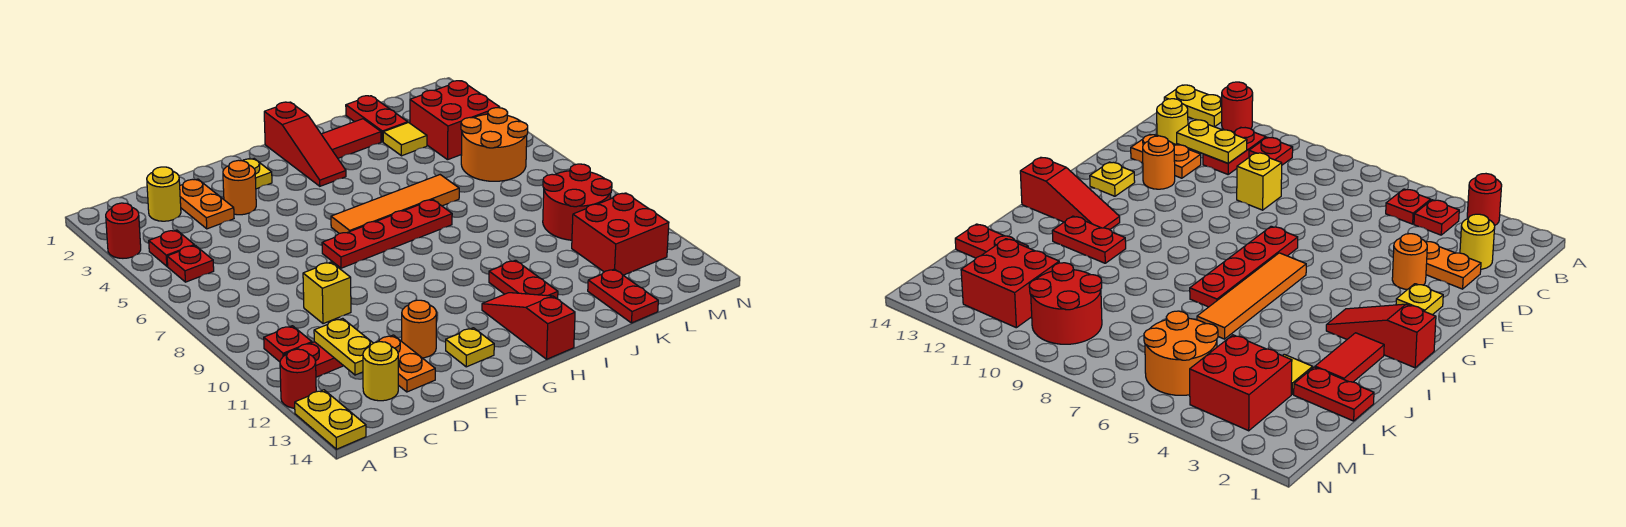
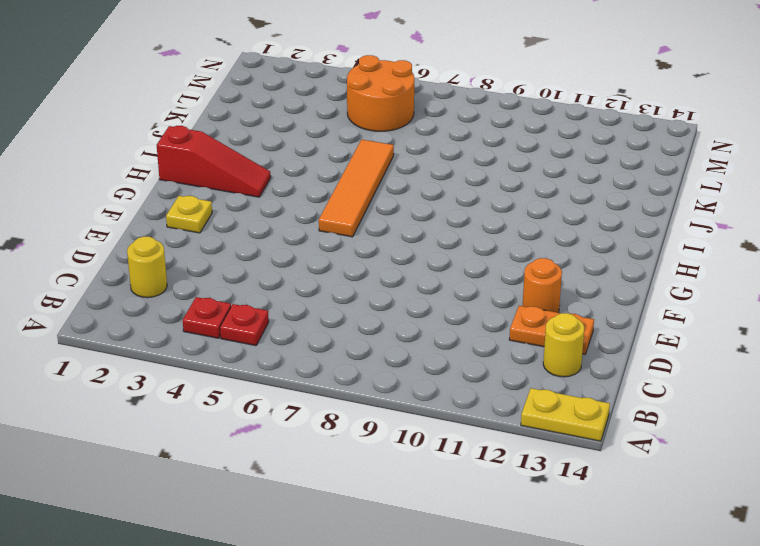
none -> red round brick A3 level 1
none -> red round brick A12 level 1
none -> red plate B10 level 1
none -> red plate B11:C11 level 1

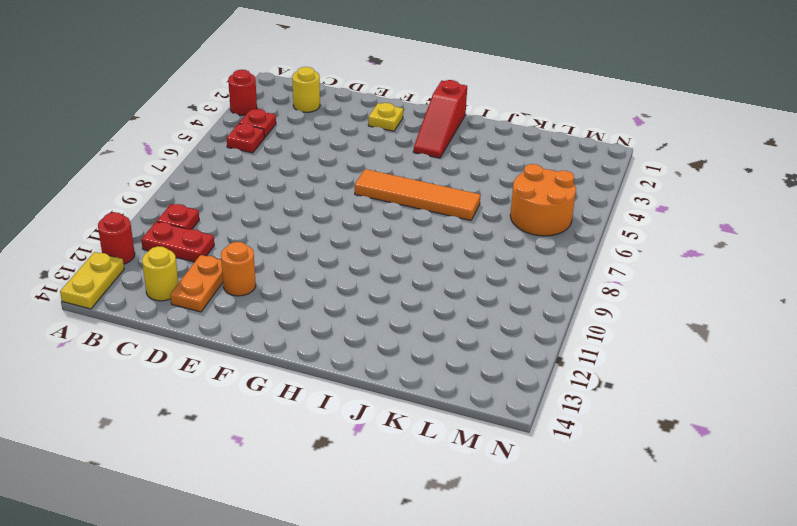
none -> orange plate D2:D3 level 1
none -> yellow brick D9 level 1
none -> orange round brick E3 level 1
none -> red plate F7:I7 level 1

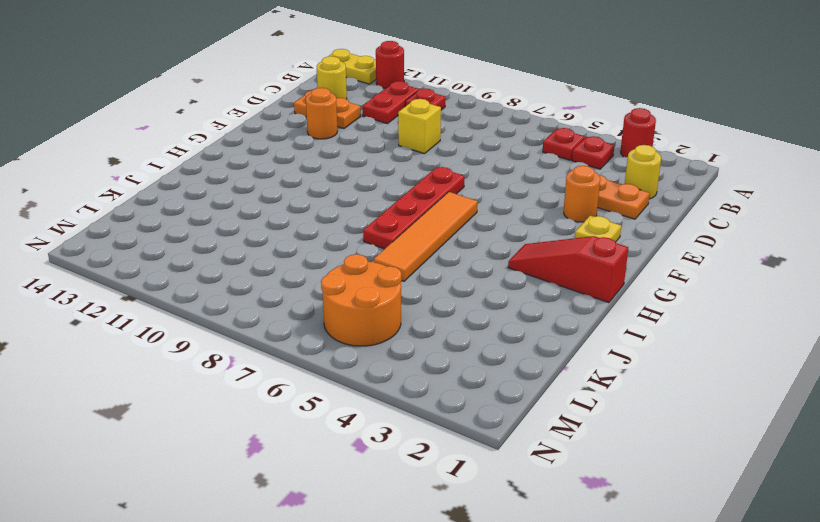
none -> yellow plate F13 level 1
none -> red slope H12:H14 level 1 top 14
none -> red tile I2:J2 level 1
none -> red plate I11:I12 level 1

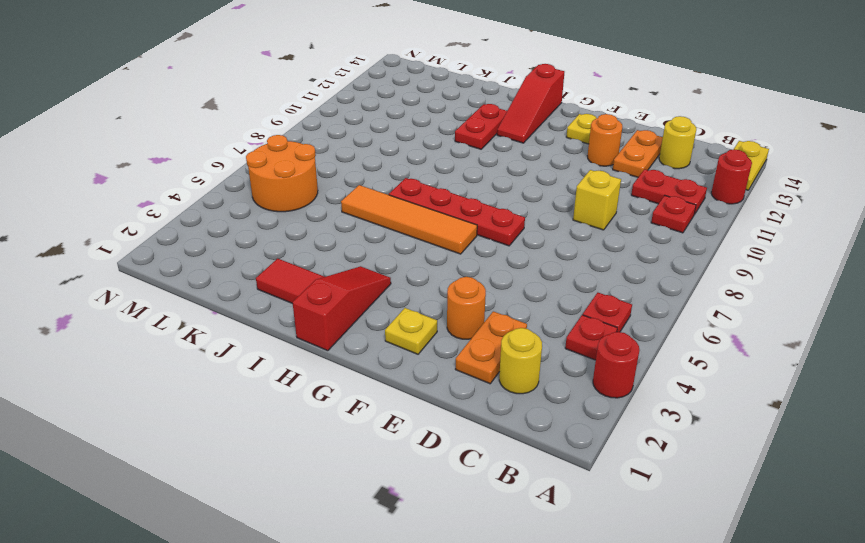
none -> red plate K1:K2 level 1
none -> yellow tile K3 level 1
none -> red plate K13:K14 level 1
none -> red brick L3:M4 level 1

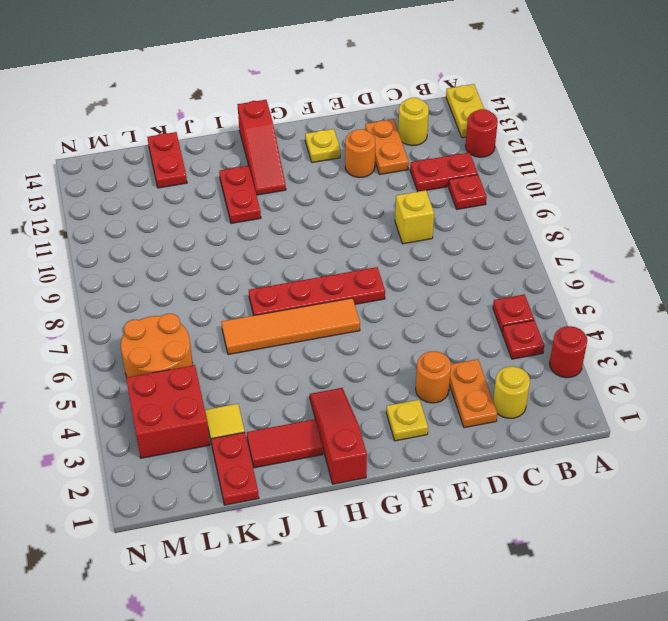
none -> red round brick L9:M10 level 1
none -> red brick L11:M12 level 1
none -> yellow plate C11:C12 level 2

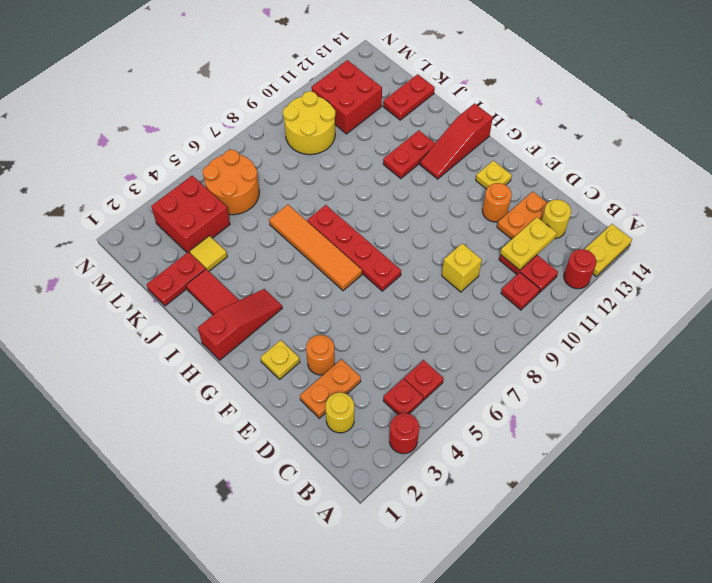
yellow round brick L9:M10 level 1 -> red round brick L9:M10 level 1

